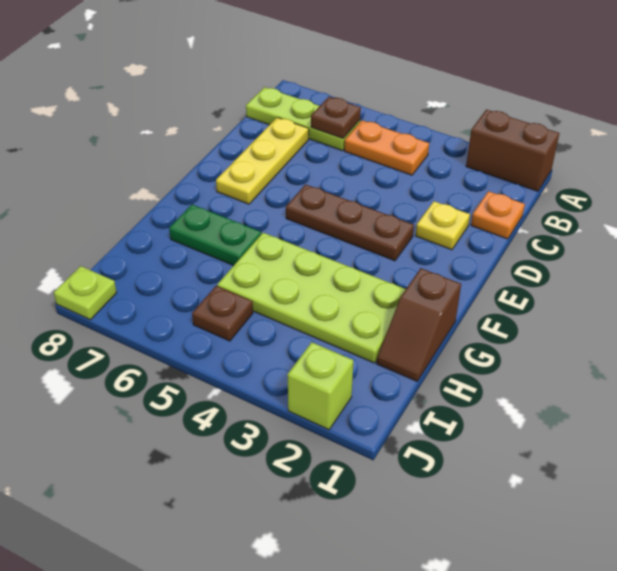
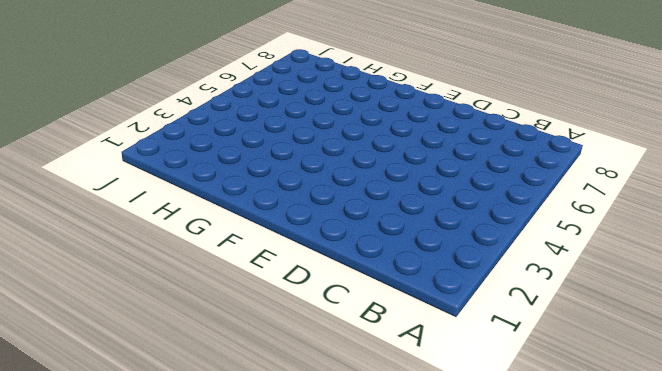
none -> brown brick A1:A2 level 1
none -> orange plate B4:B5 level 1
none -> lime plate B6:B8 level 1

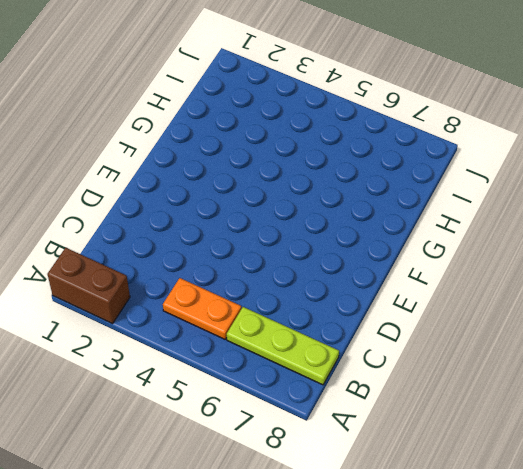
none -> orange plate C1 level 1
none -> yellow plate C7:E7 level 1
none -> yellow plate D2 level 1

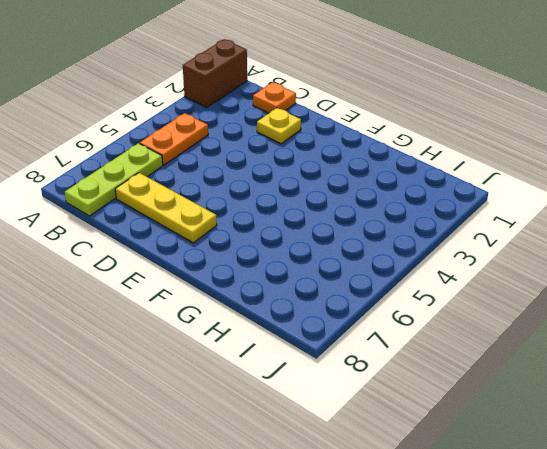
none -> brown plate E3:E5 level 1
none -> brown slope G1:H1 level 1 top G
none -> lime plate G2:H5 level 1

